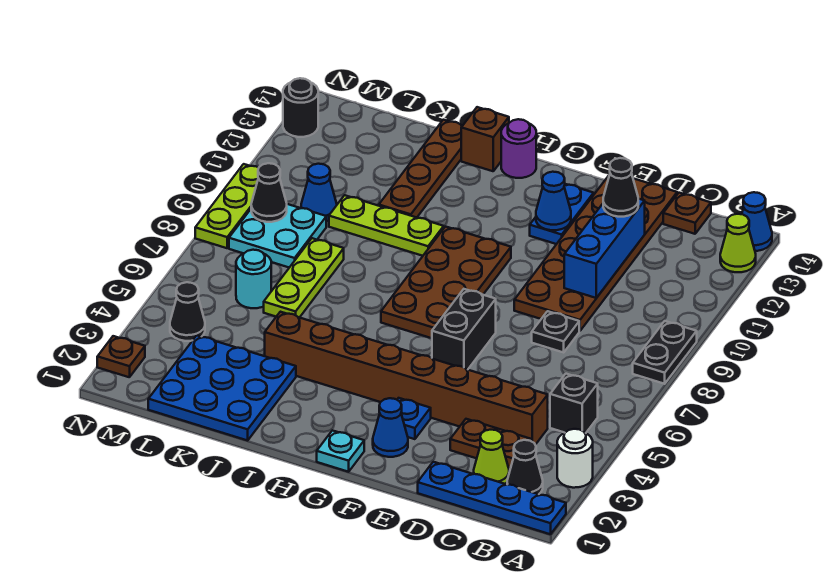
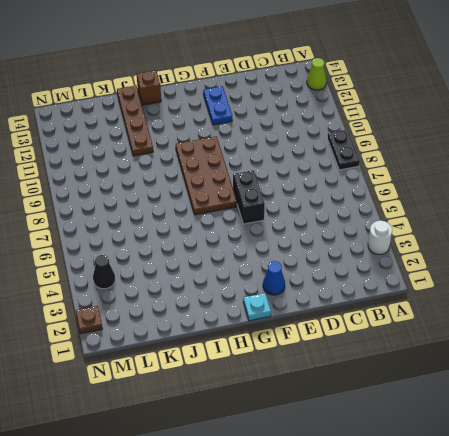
none -> blue plate A1:D1 level 1
none -> blue cone A14 level 1
none -> black cone B2 level 1
none -> black brick B5 level 1

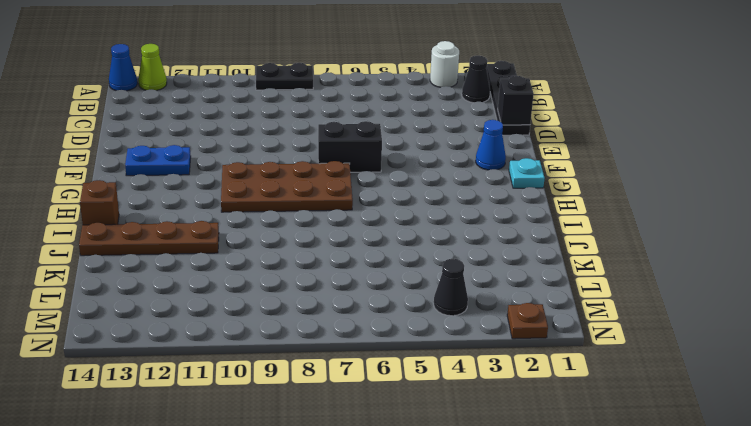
black plate A1:D1 level 1 -> blue plate A1:D1 level 1
black brick D1 level 2 -> black brick B5 level 1
none -> lime cone C2 level 1
none -> brown plate C3:D3 level 1
none -> brown brick C4:J4 level 1
none -> brown plate C14 level 1

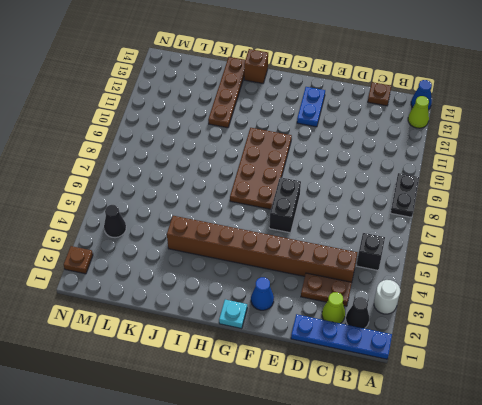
none -> black plate D8 level 1
none -> brown plate D9:E14 level 1
none -> blue plate F3 level 1
none -> purple round brick H14 level 1

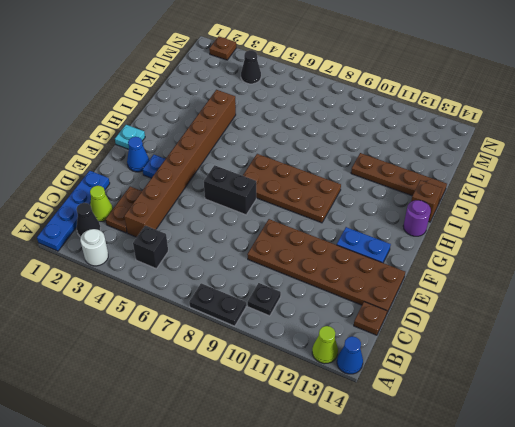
black plate B10 level 1 -> black plate D8 level 1
none -> lime plate I10:K10 level 1
none -> blue plate J1:L3 level 1
none -> lime plate K6:K8 level 1
none -> cyan round brick L6 level 1

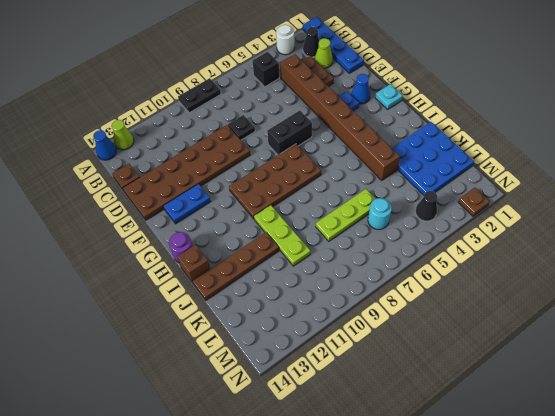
none -> cyan plate L8:M9 level 1
none -> blue cone L10 level 1
none -> lime plate N8:N10 level 1
none -> black round brick N13 level 1

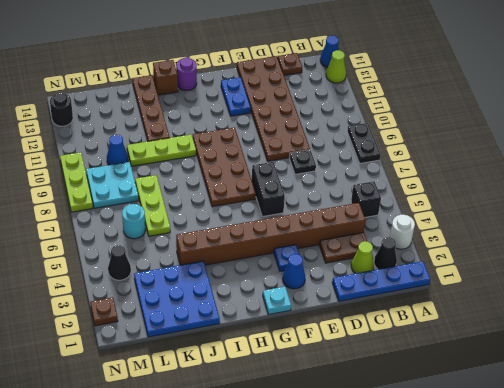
none -> blue brick D10:D12 level 2
none -> blue cone F12 level 2
none -> black cone M9 level 2
none -> black cone D12 level 3

